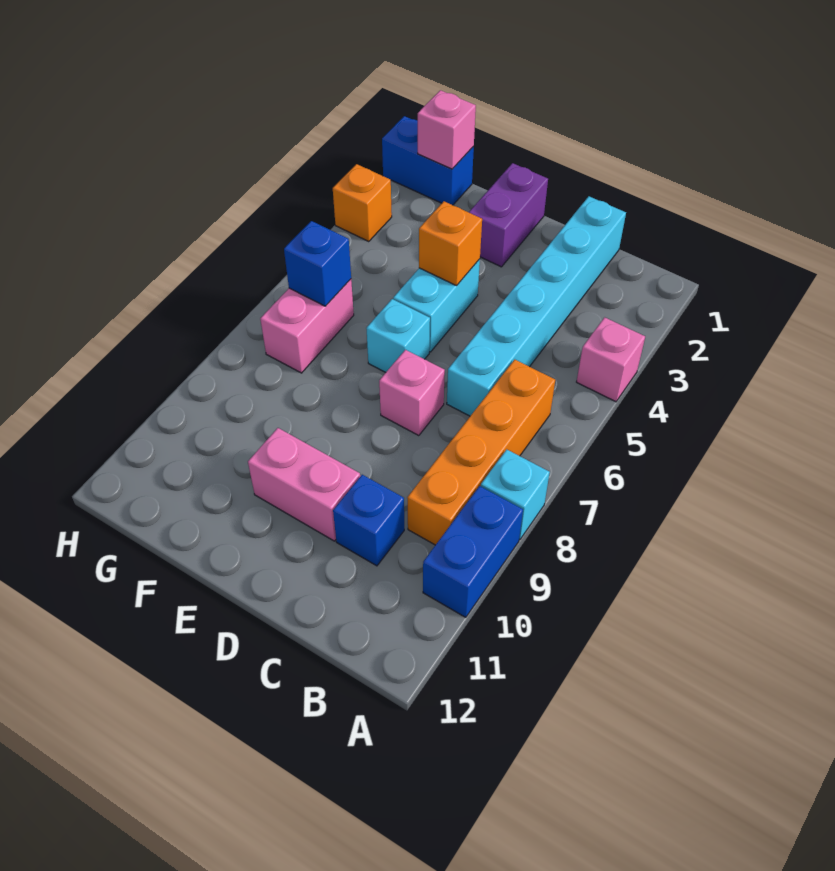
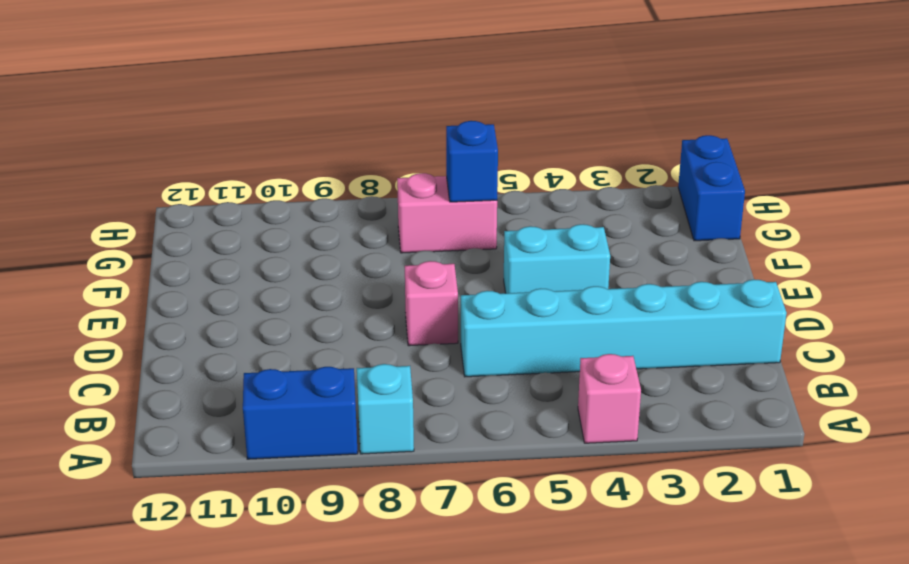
none -> orange brick B6:B9 level 1
none -> blue brick C10 level 1
none -> pink brick D10:E10 level 1

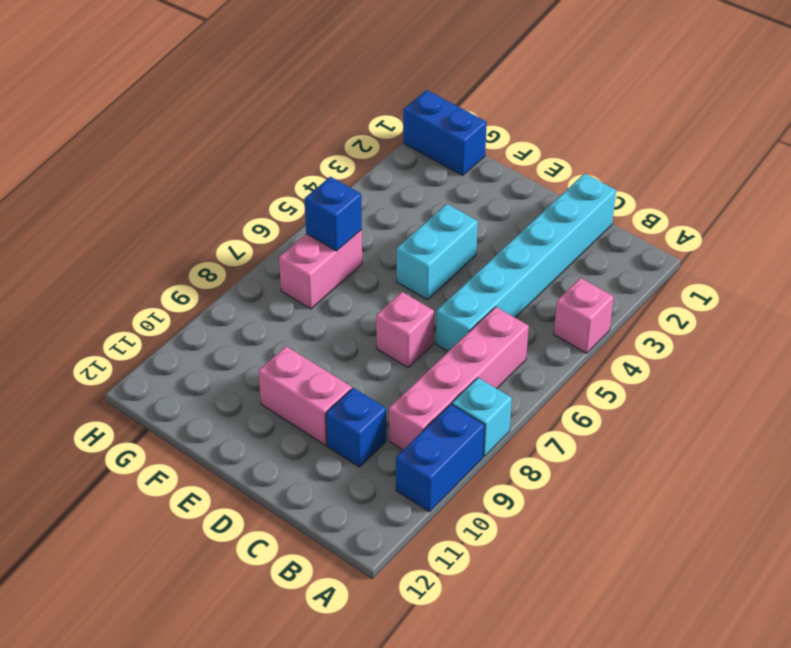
pink brick B6:B9 level 1 -> orange brick B6:B9 level 1
none -> purple brick E1:E2 level 1
none -> cyan brick E6 level 1
none -> orange brick H3 level 1

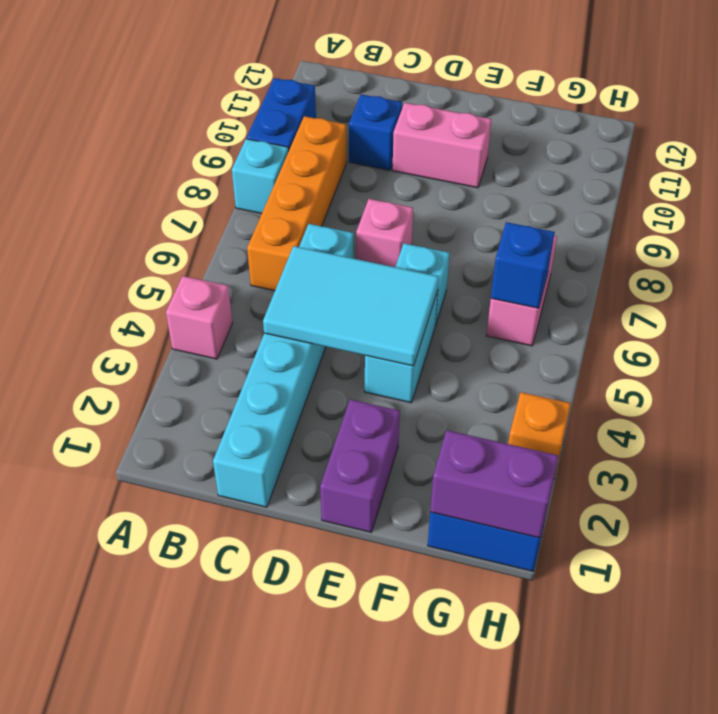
cyan tile C4:E5 level 2 -> orange brick E4 level 2
purple brick G1:H1 level 2 -> pink brick G1 level 2

